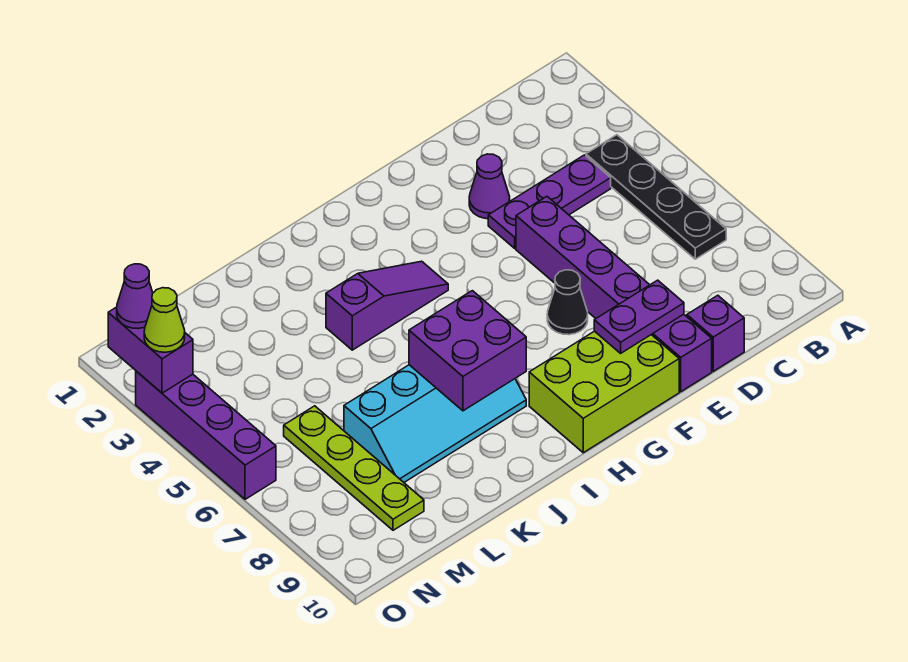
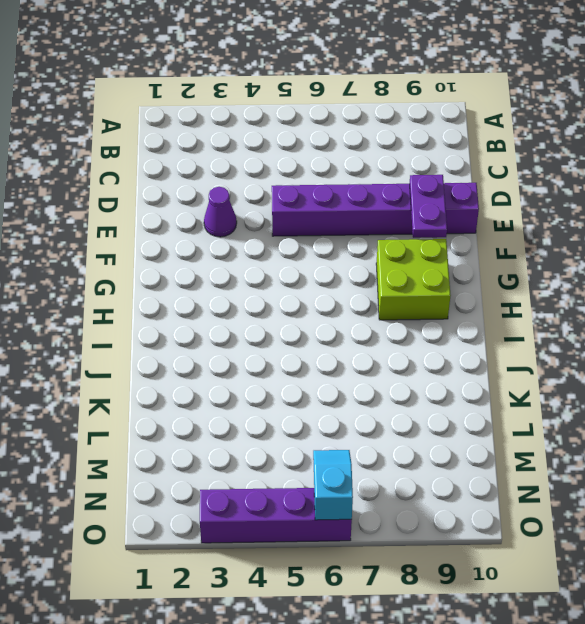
lime brick G8:H9 level 1 -> lime brick F9:H10 level 1
cyan slope N6:O6 level 2 top O -> none
none -> black plate B4:B7 level 1
none -> purple plate C4:E4 level 1
none -> purple brick D10 level 1

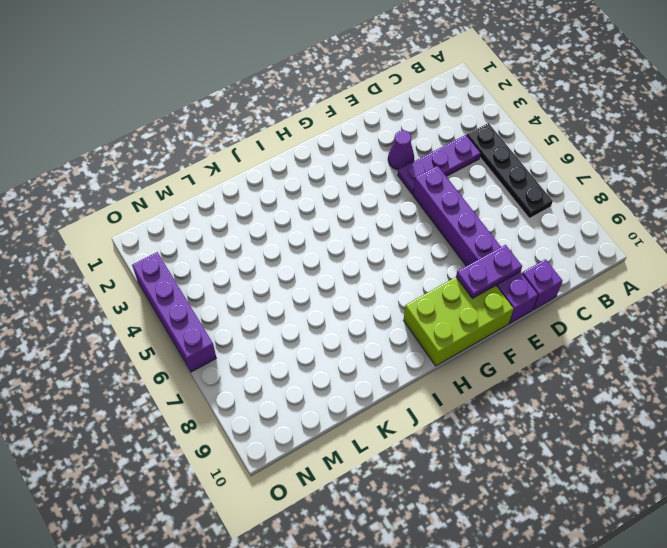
none -> black cone F7 level 1
none -> purple slope H4:J4 level 1 top J
none -> cyan slope I7:L8 level 1 top 7

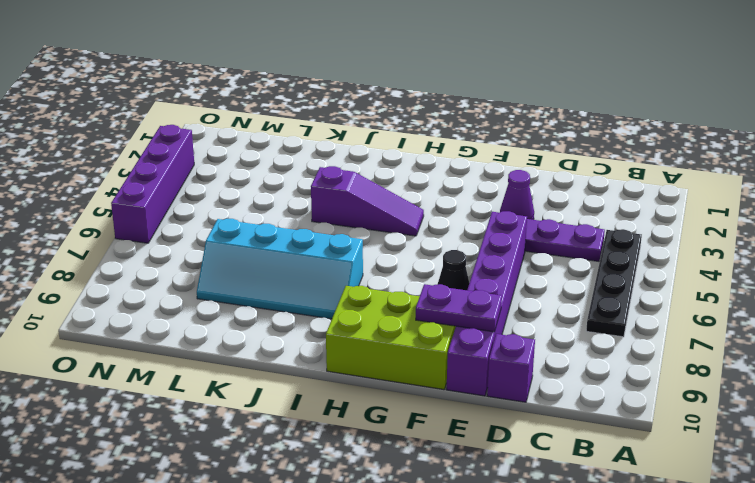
none -> lime plate M6:M9 level 1
none -> purple brick I7:J8 level 2
none -> purple brick O2:O3 level 2

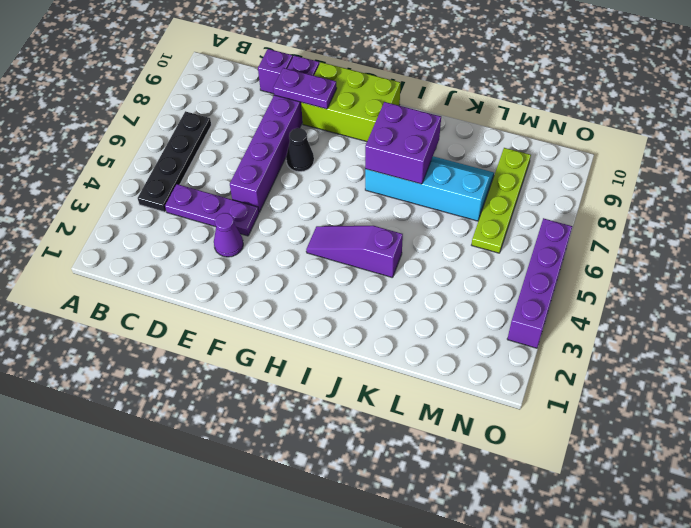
none -> purple brick O2:O3 level 2
none -> purple cone O2 level 3
none -> lime cone O3 level 3

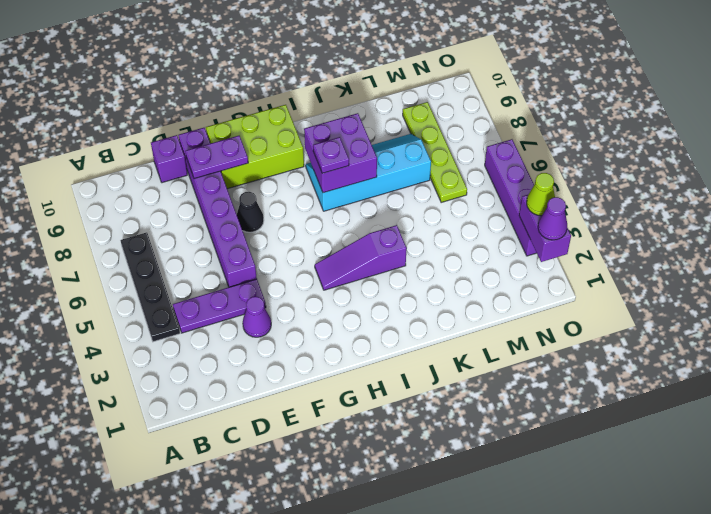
purple plate I7 level 3 -> none

